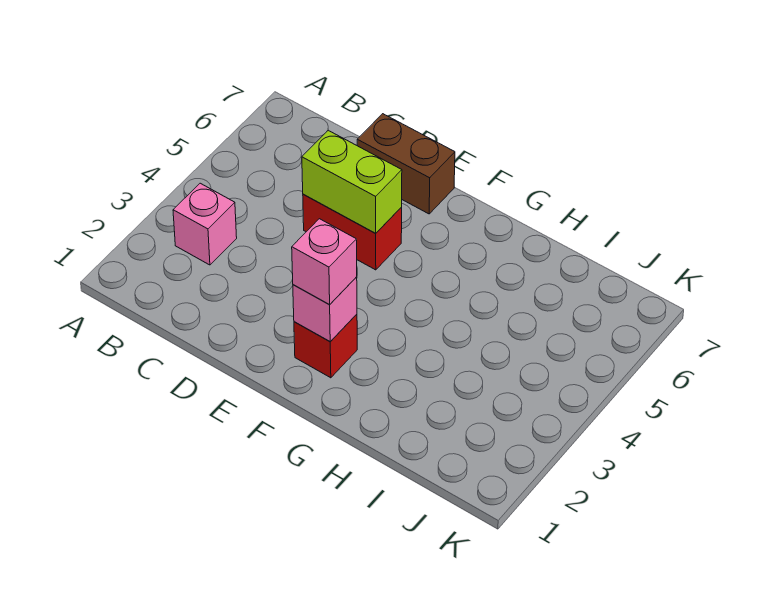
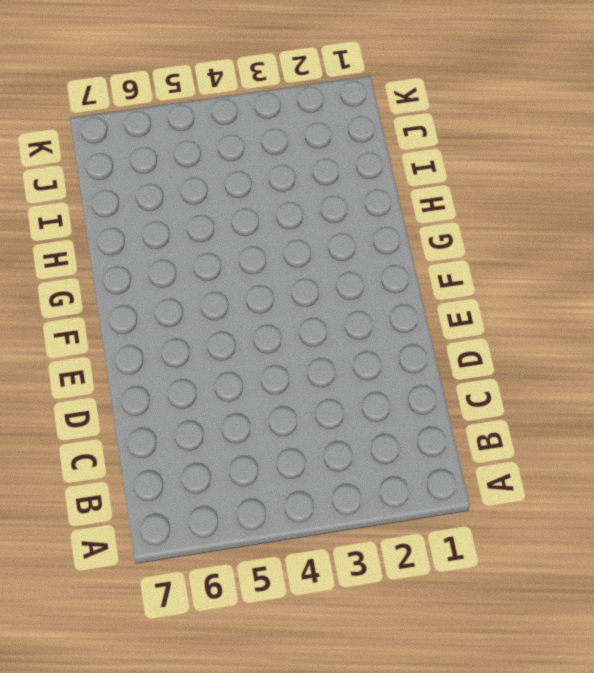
none -> pink brick B3 level 1
none -> red brick D5:E5 level 1

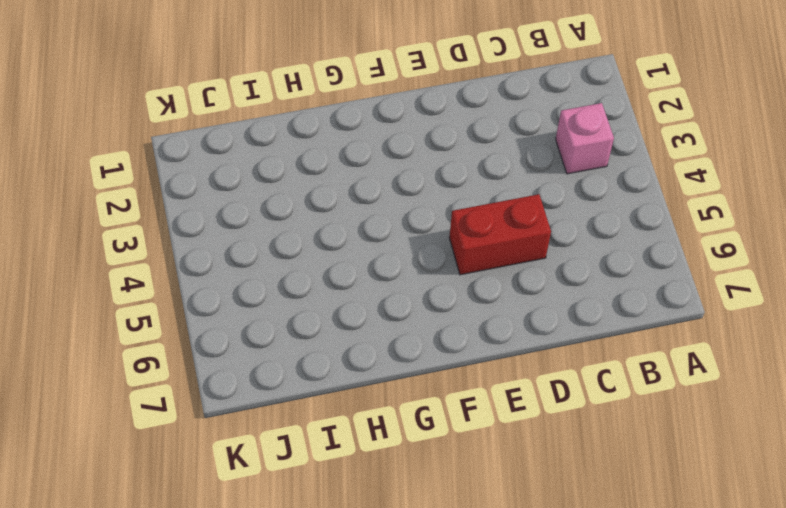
none -> brown brick D7:E7 level 1
none -> red brick F2 level 1

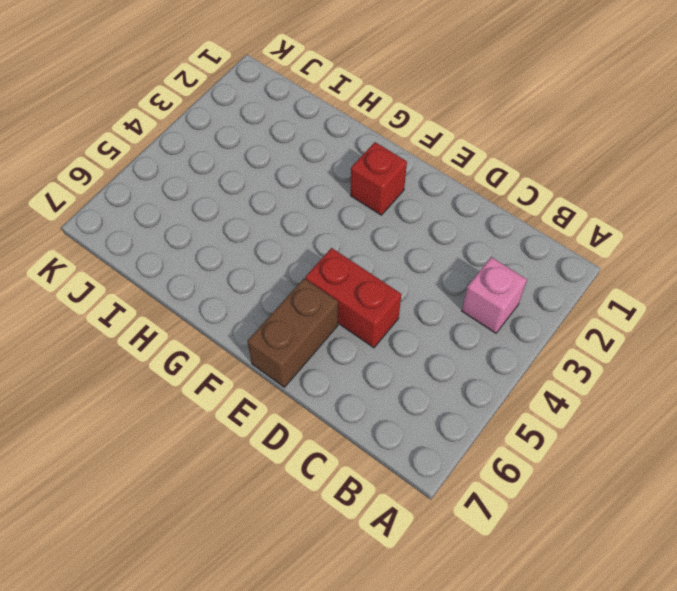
brown brick E6:E7 level 1 -> brown brick D7:E7 level 1
none -> lime brick D5:E5 level 2
none -> pink brick F2 level 2

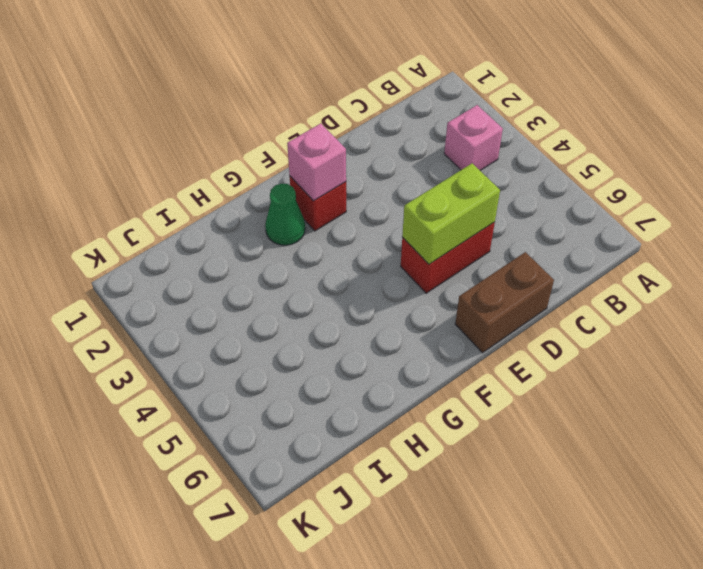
green cone G2 level 1 -> none
none -> pink brick F2 level 3

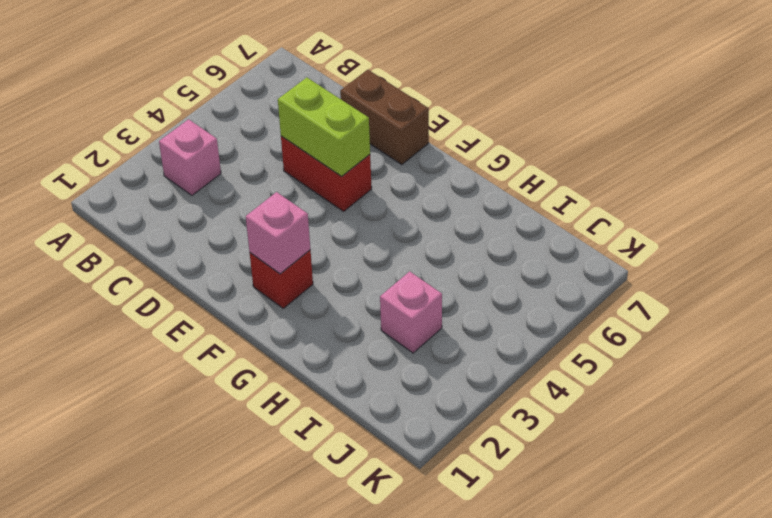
pink brick I3 level 1 -> pink brick F2 level 3

